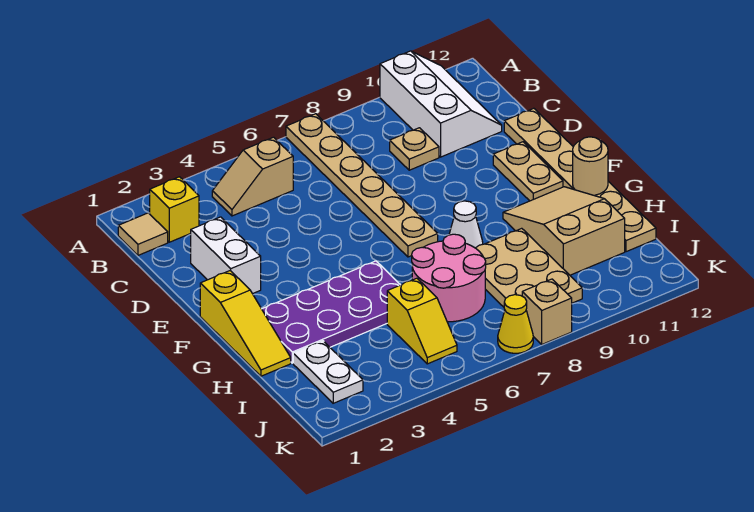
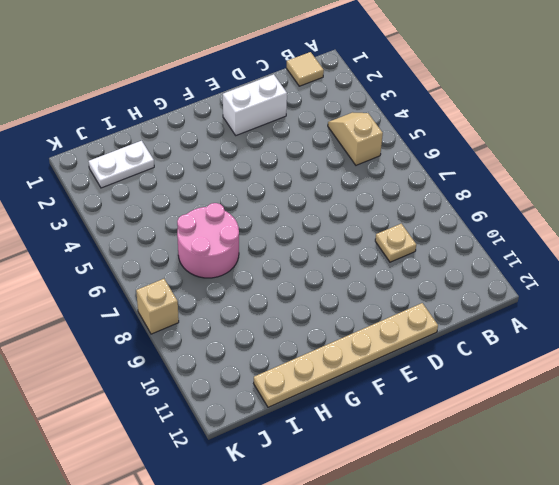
none -> tan plate A7:F7 level 1
none -> white slope A10:C11 level 1 top 10
none -> yellow brick B2 level 1

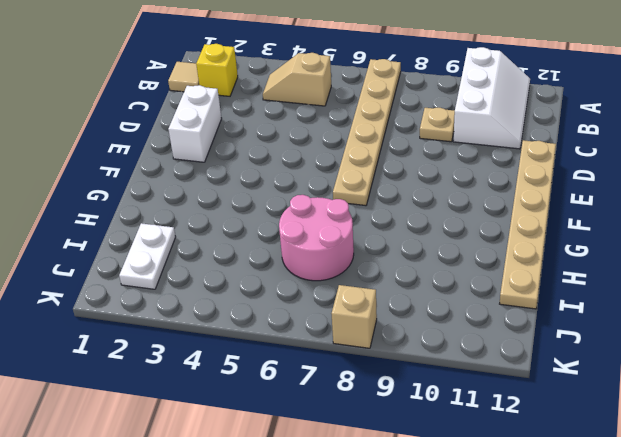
none -> tan plate E11:F11 level 1
none -> yellow slope F1:H1 level 1 top F
none -> purple plate G2:H5 level 1

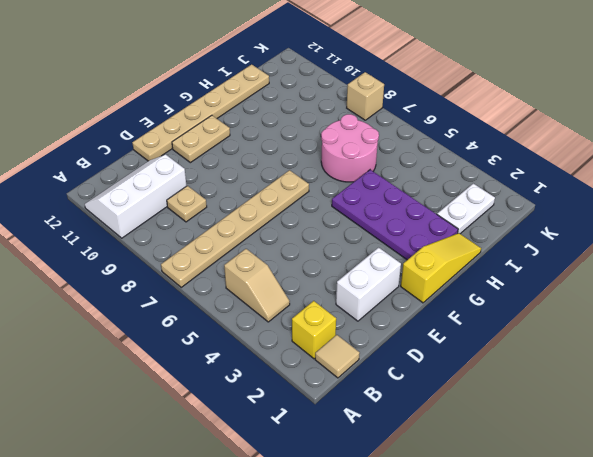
none -> white cone G8 level 1
none -> tan slope G10:I11 level 1 top I
none -> tan plate H8:J9 level 1

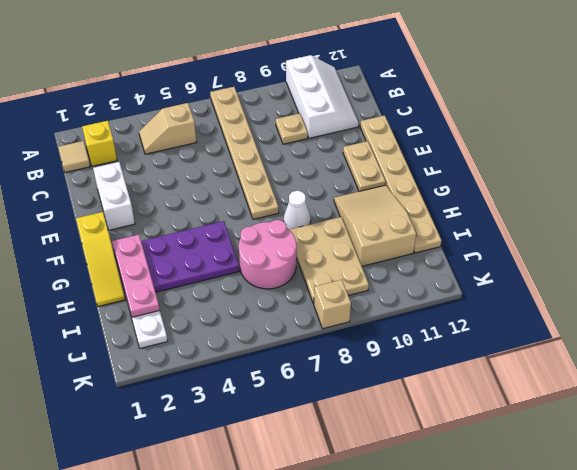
pink plate G2:I2 level 2 -> none
none -> yellow slope I5:J5 level 1 top I
none -> yellow cone K7 level 1
none -> tan round brick G12 level 2

